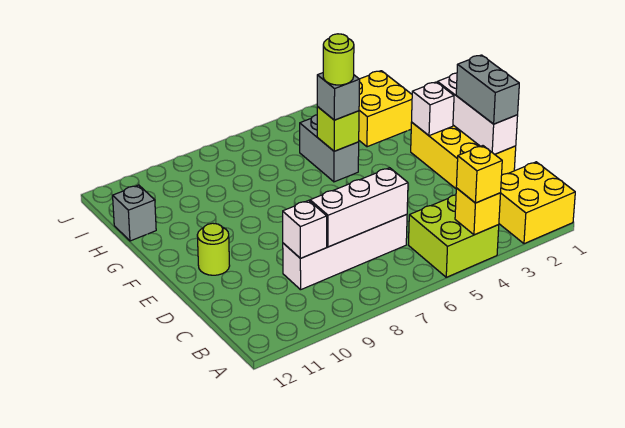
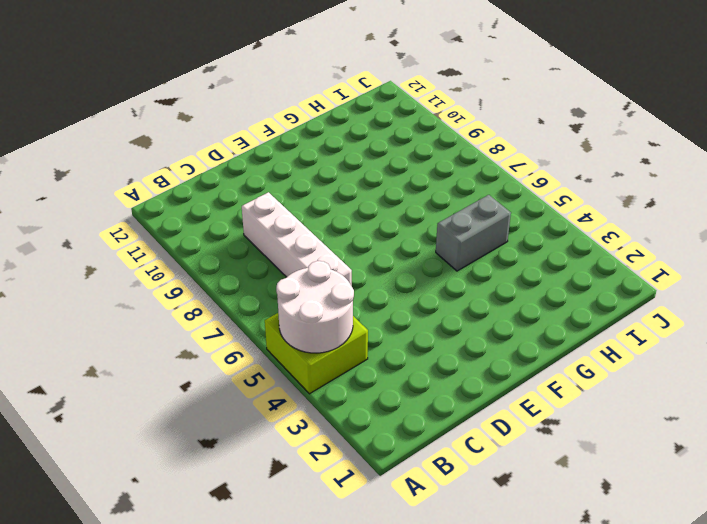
white round brick A4:B5 level 2 -> yellow brick A4 level 2
none -> yellow brick A1:B2 level 1
none -> yellow brick D1:F2 level 1
none -> lime round brick E11 level 1

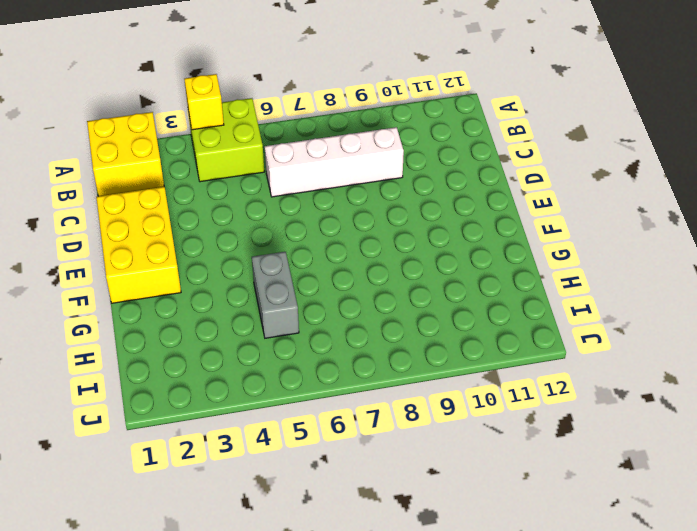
none -> lime round brick E11 level 1
none -> yellow brick H2:I3 level 1
none -> grey brick H12 level 1

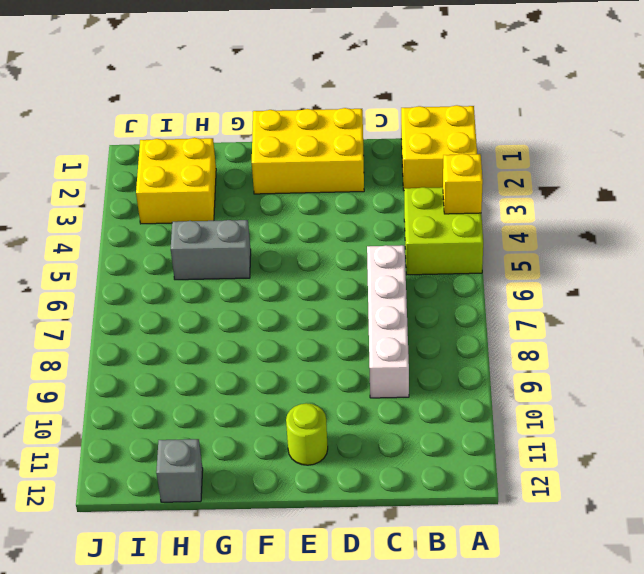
none -> white brick C6:C8 level 2
none -> white brick C9 level 2
none -> white brick D1:F1 level 2

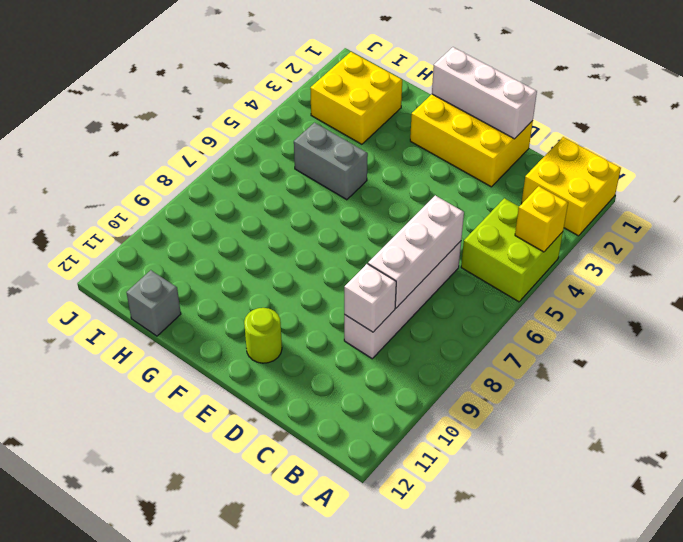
none -> white brick F2 level 2
none -> lime brick G5 level 2
none -> yellow brick A4 level 3

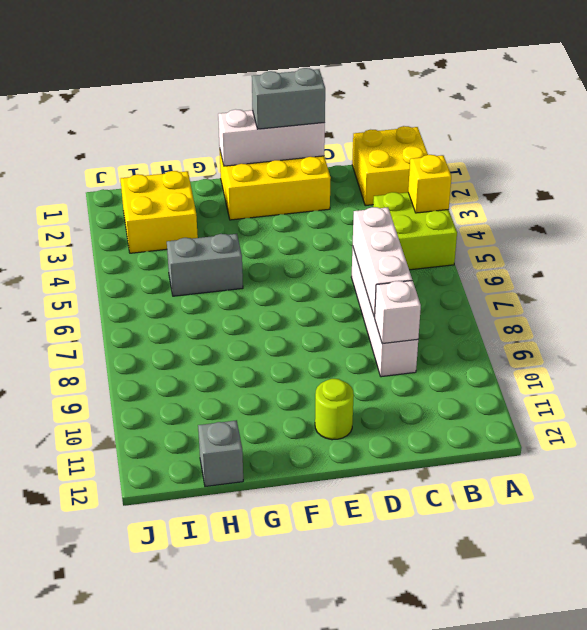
none -> white brick F2 level 2
none -> lime brick G5 level 2
none -> yellow brick A4 level 3

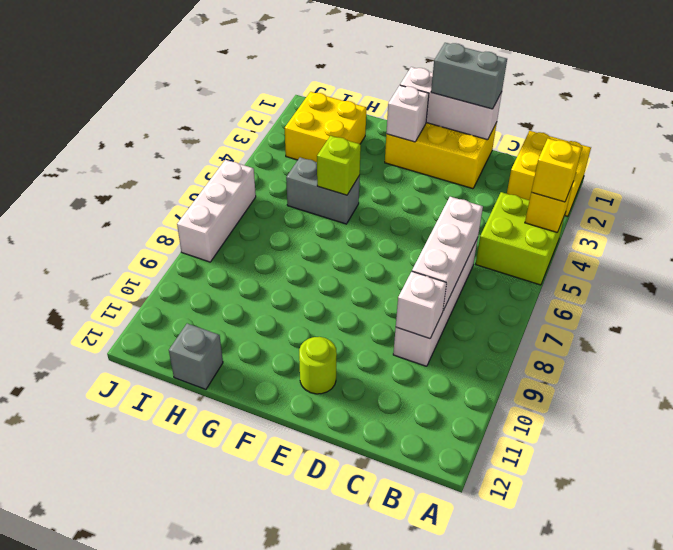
white brick J6:J8 level 1 -> none
none -> grey brick G5 level 3
none -> lime round brick G5 level 4

